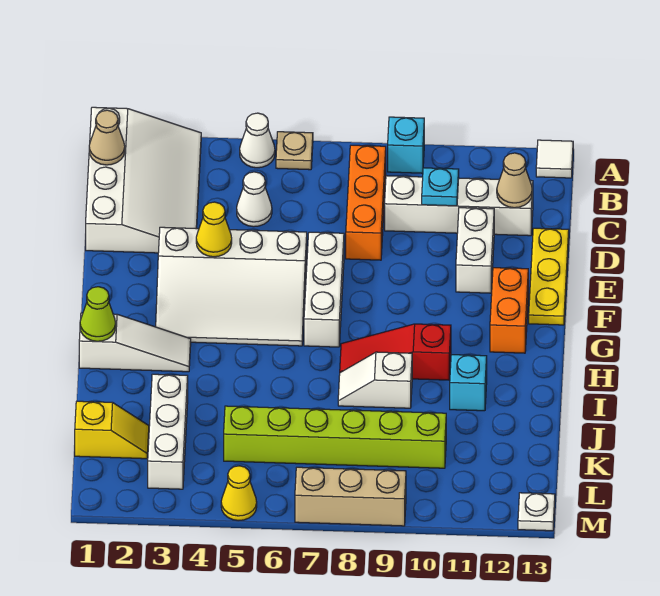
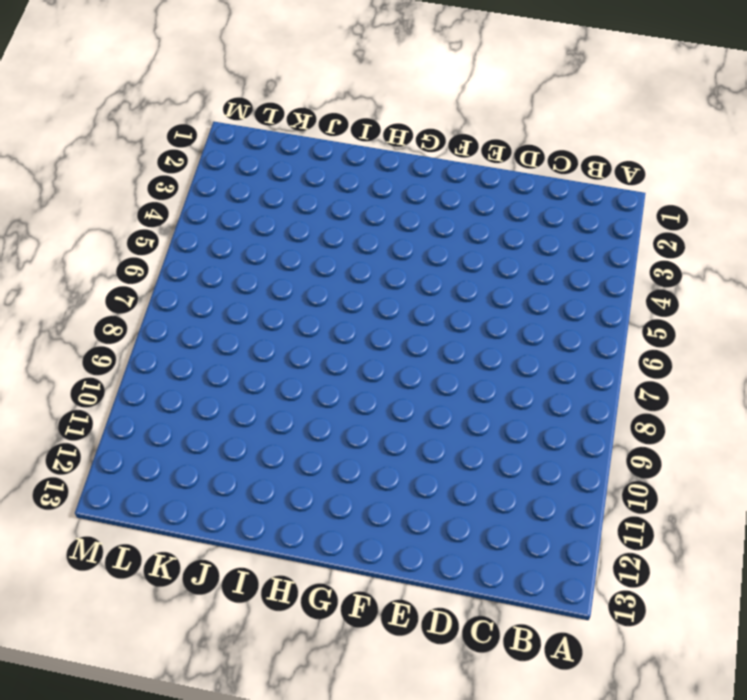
none -> white slope A1:D3 level 1 top 1
none -> white cone A5 level 1
none -> tan plate A6 level 1

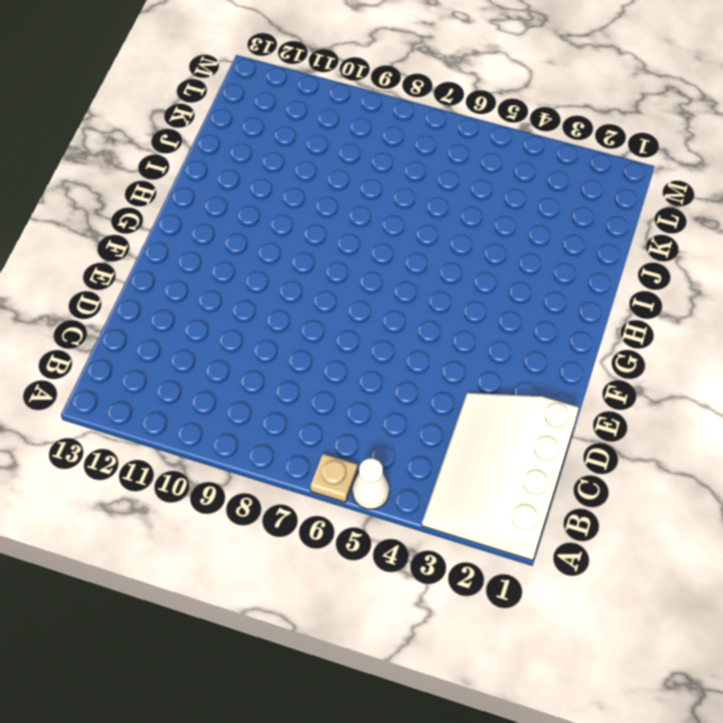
none -> cyan brick A9 level 1
none -> white tile A13 level 1
none -> orange brick B8:D8 level 1

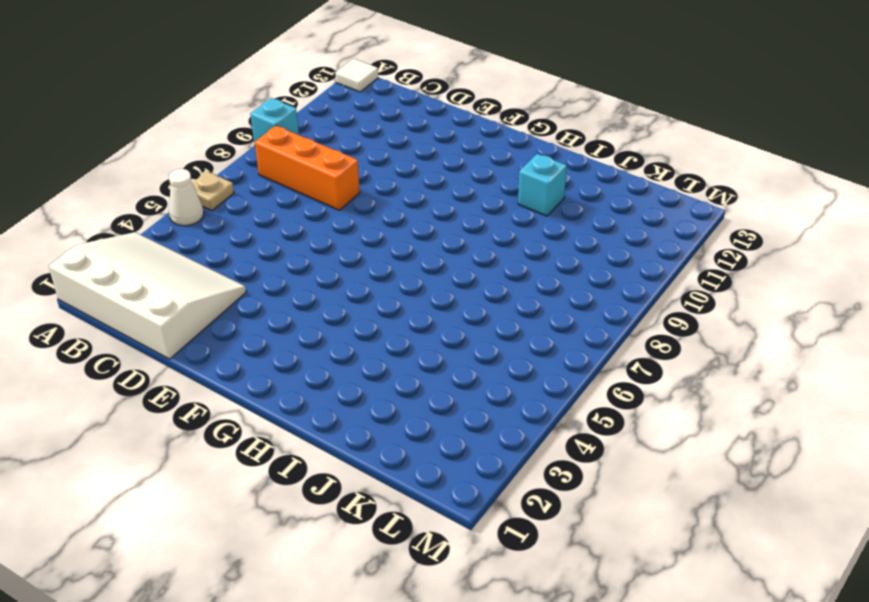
none -> white cone C5 level 1
none -> white brick C9:C12 level 1
none -> white brick D11:E11 level 1

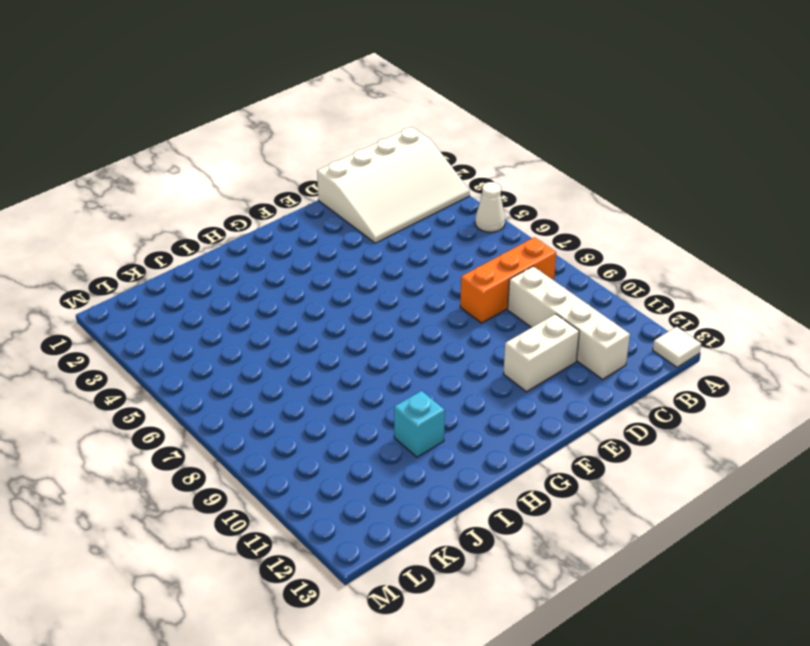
none -> tan plate A6 level 1
none -> cyan brick A9 level 1
none -> white cone C5 level 1

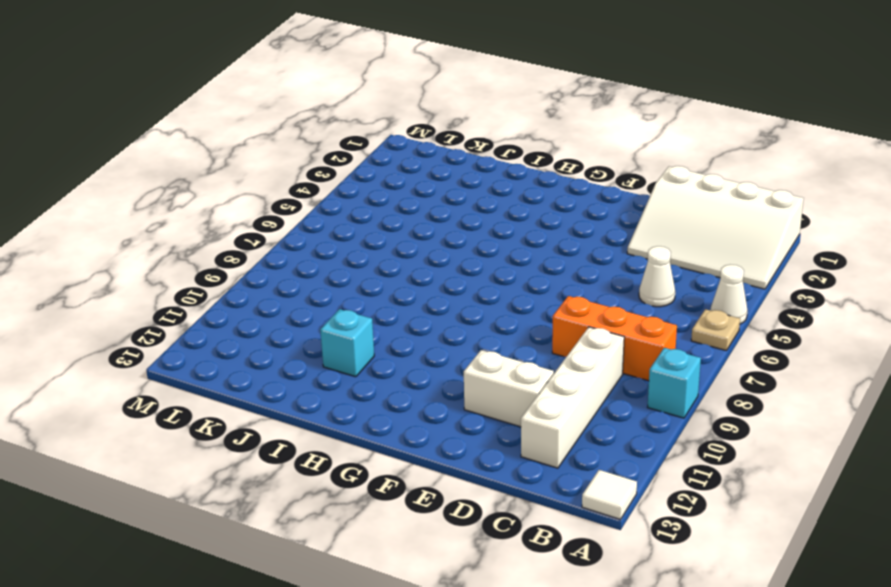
none -> yellow plate D13:F13 level 1
none -> white slope E3:G6 level 1 top E
none -> white brick E7:G7 level 1

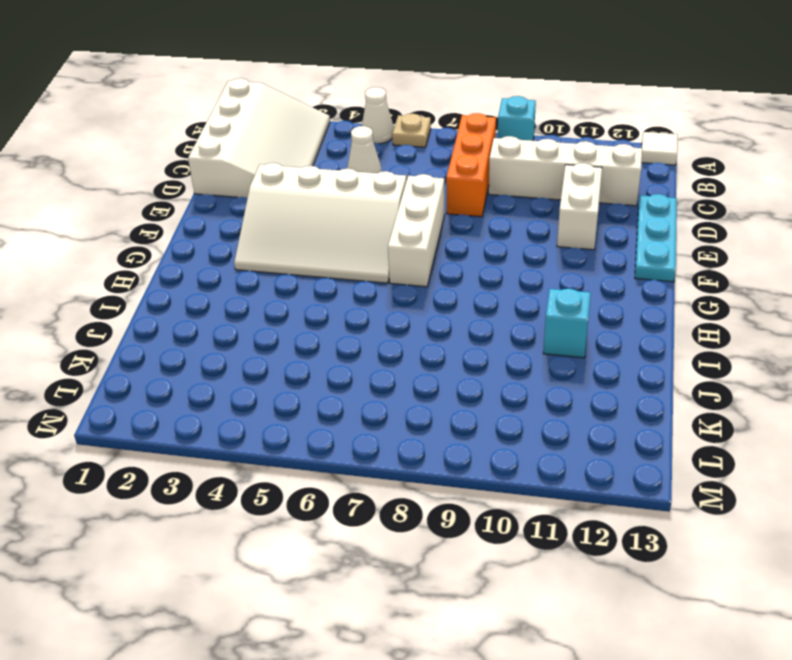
cyan plate D13:F13 level 1 -> yellow plate D13:F13 level 1
none -> orange brick F12:G12 level 1
none -> white slope H1:H3 level 1 top 1
none -> red slope H8:H10 level 1 top 10

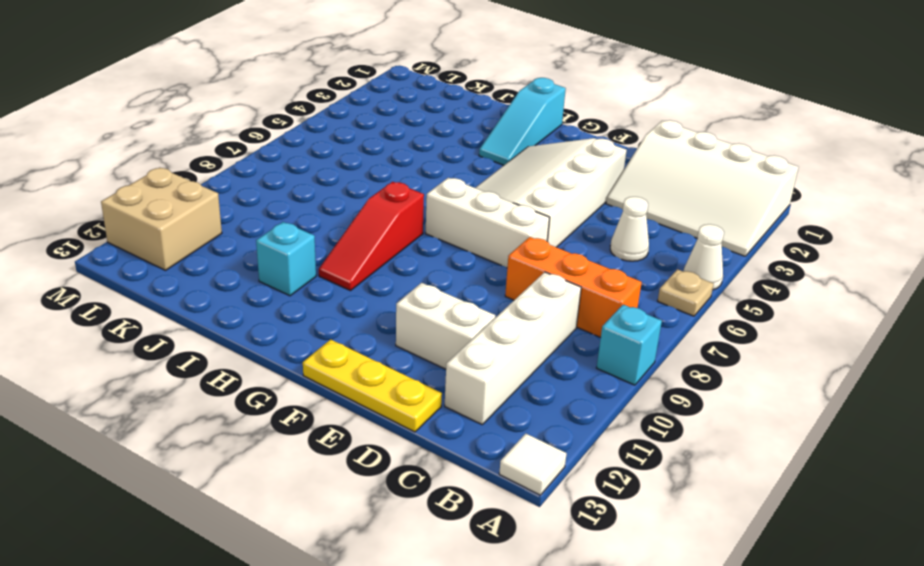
cyan slope H1:H3 level 1 top 1 -> white slope H1:H3 level 1 top 1
red slope H8:H10 level 1 top 8 -> red slope H8:H10 level 1 top 10
tan brick L11:M12 level 1 -> none
none -> orange brick F12:G12 level 1
none -> white slope I8:I9 level 1 top 9
none -> white brick J3:L3 level 1

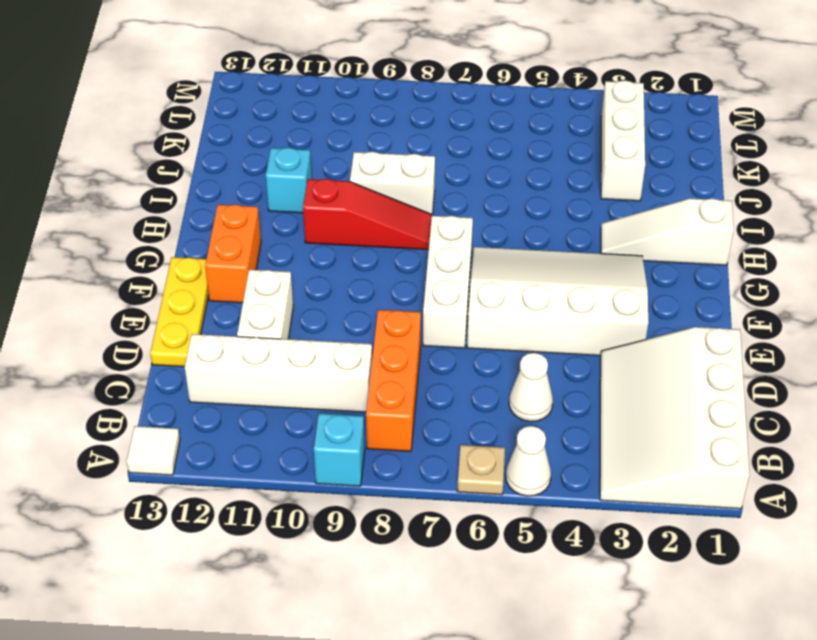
white brick I8:I9 level 1 -> white slope I8:I9 level 1 top 9
none -> yellow slope K1:K2 level 1 top 1
none -> lime brick K5:K10 level 1
none -> yellow cone M5 level 1

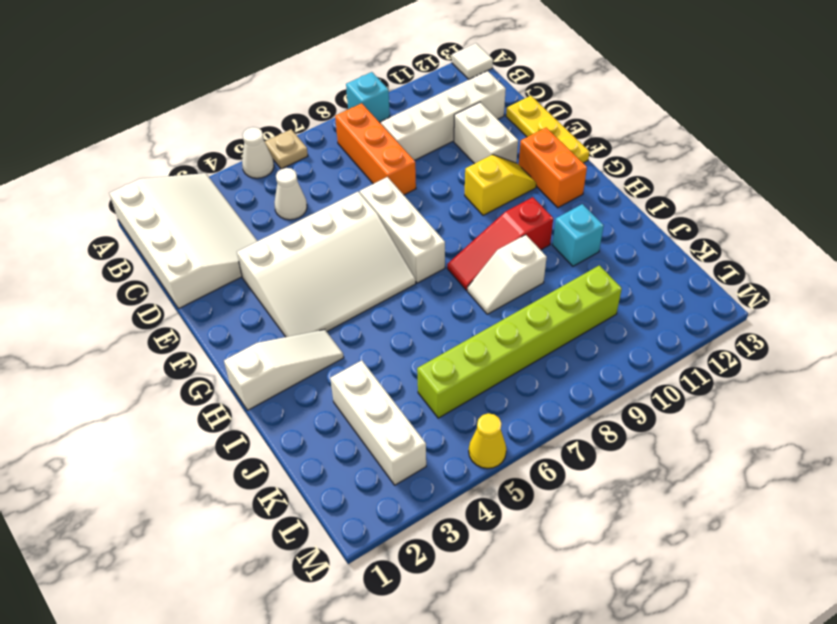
yellow slope F10:F11 level 1 top 10 -> yellow slope K1:K2 level 1 top 1
none -> tan brick M7:M9 level 1
none -> white plate M13 level 1
none -> tan cone B1 level 2

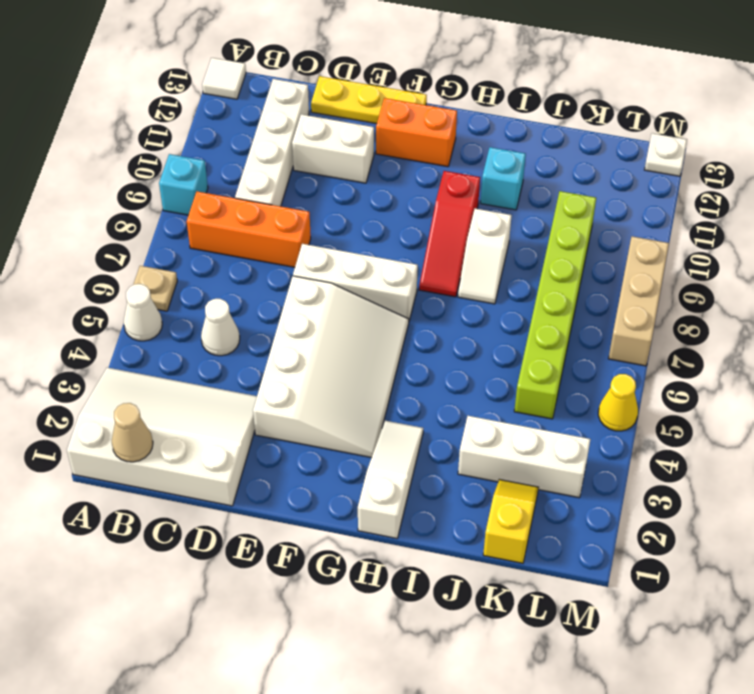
none -> cyan plate C10 level 2
none -> tan cone C12 level 2
none -> yellow cone E4 level 2

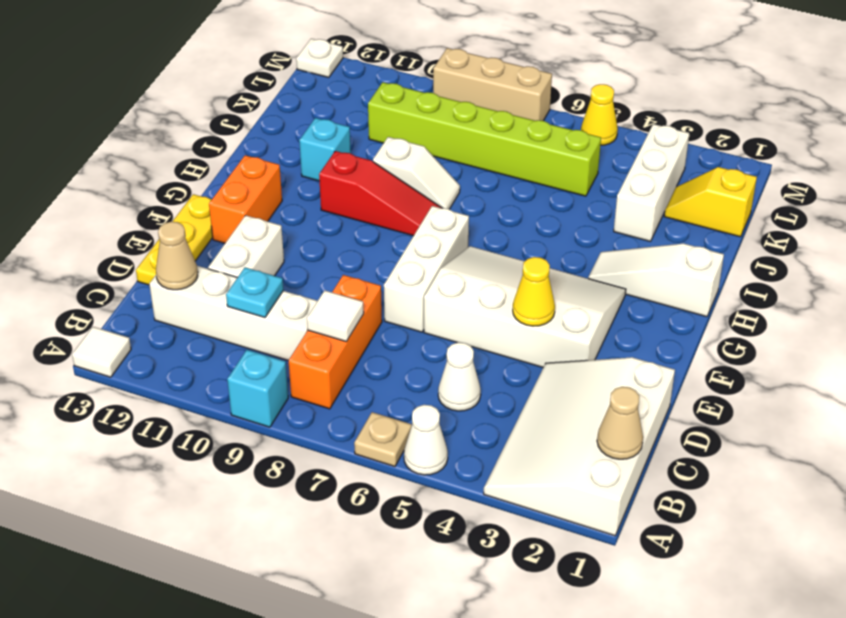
white tile C8 level 2 -> none
none -> lime cone H1 level 2

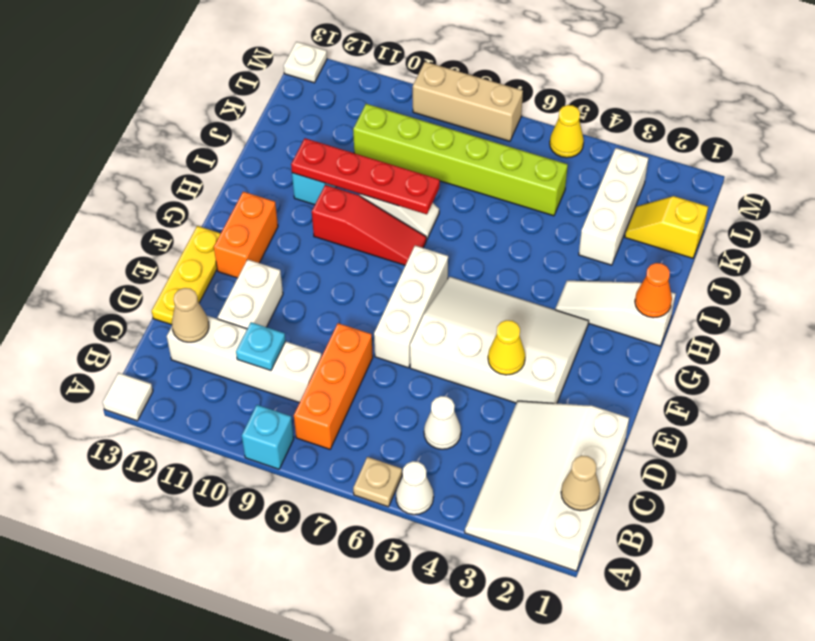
orange cone H1 level 2 -> lime cone H1 level 2
red plate I8:I11 level 2 -> none

